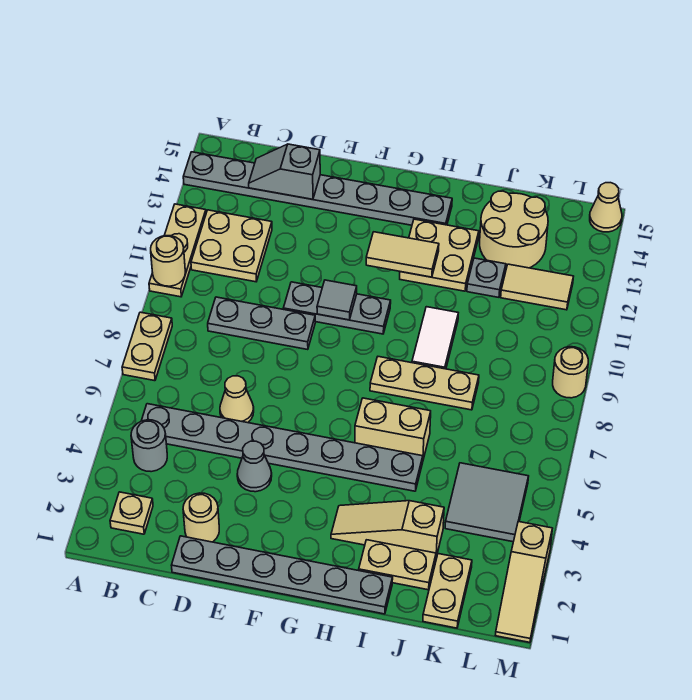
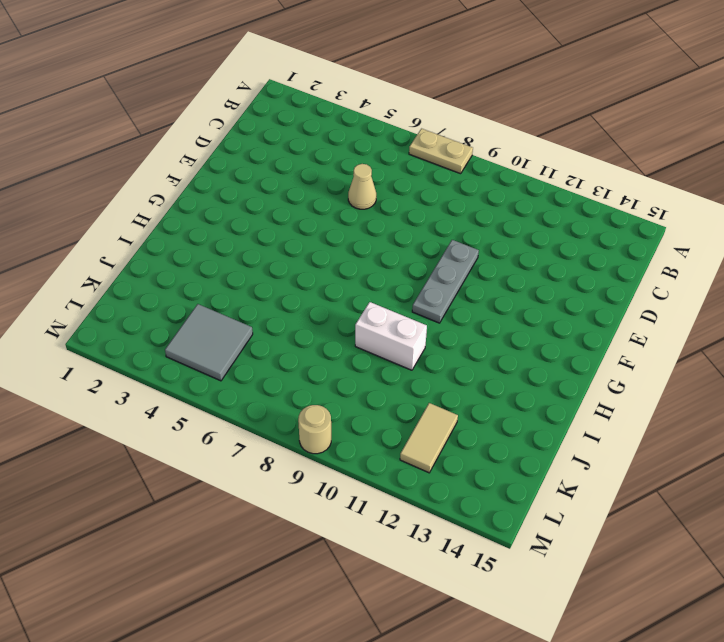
white brick I9:I10 level 1 -> white tile I9:I10 level 1
none -> tan plate A10:A12 level 1
none -> grey plate A14:H14 level 1
none -> tan plate B2 level 1
none -> grey round brick B4 level 1

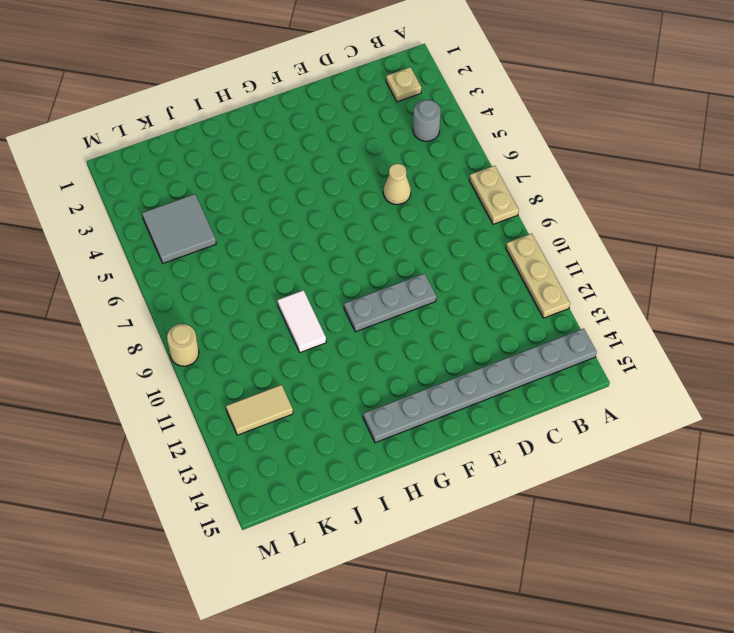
none -> grey plate B5:I5 level 1
none -> tan plate B11:C12 level 1
none -> grey plate C9:E9 level 1
none -> grey plate D1:I1 level 1

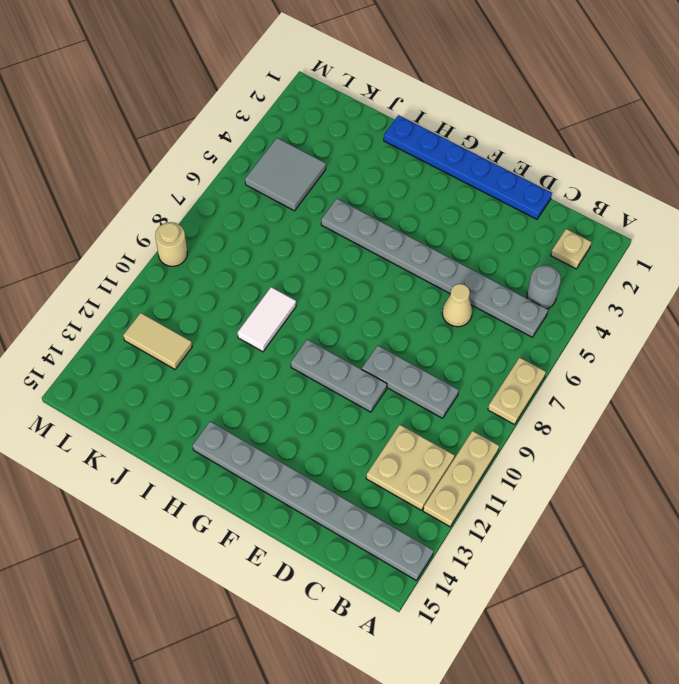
blue plate D1:I1 level 1 -> grey plate D1:I1 level 1
none -> tan round brick D2 level 1
none -> grey cone E4 level 1
none -> tan slope H3:J3 level 1 top J
none -> tan brick H6:I6 level 1

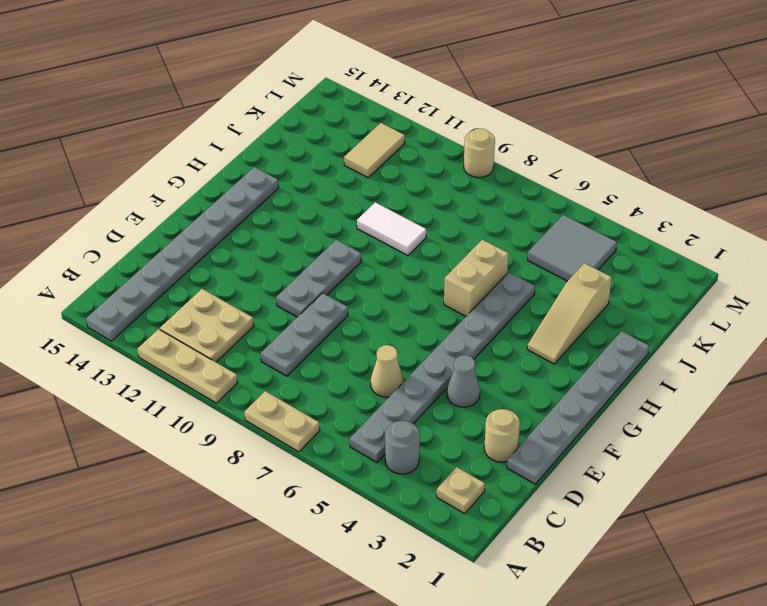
none -> tan plate H8:J8 level 1
none -> tan plate H12:I13 level 1
none -> tan plate I2:J2 level 1
none -> grey plate J12 level 1

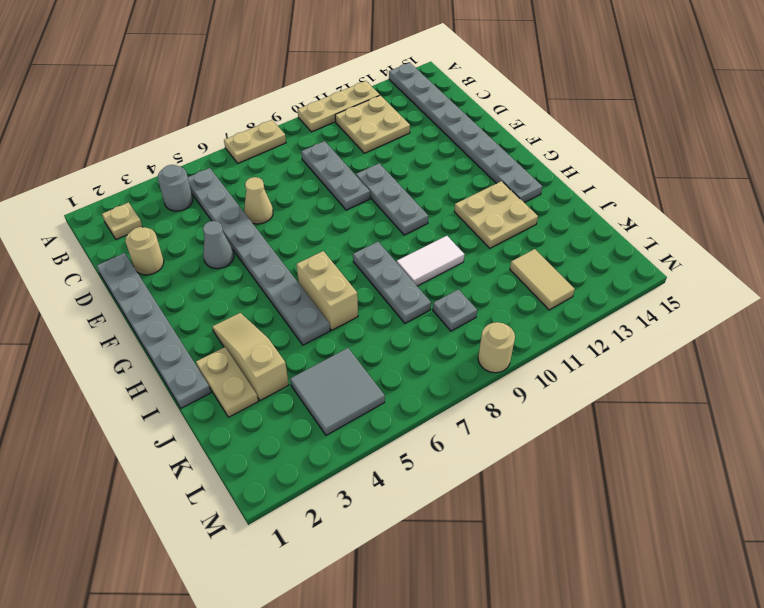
grey plate H8:J8 level 1 -> tan plate H8:J8 level 1
grey plate K9 level 1 -> grey plate J12 level 1
none -> tan round brick J13:K14 level 1
none -> tan plate K1:K2 level 1
none -> tan slope M1:M3 level 1 top 3
none -> tan cone M15 level 1

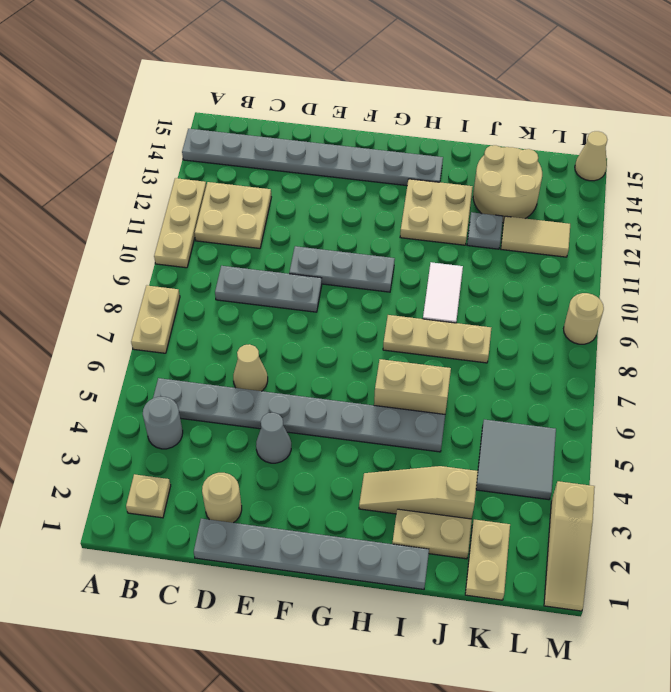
none -> tan round brick A10 level 2
none -> grey slope C14:D14 level 2 top D
none -> grey tile F10 level 2
none -> tan tile G12:H12 level 2

